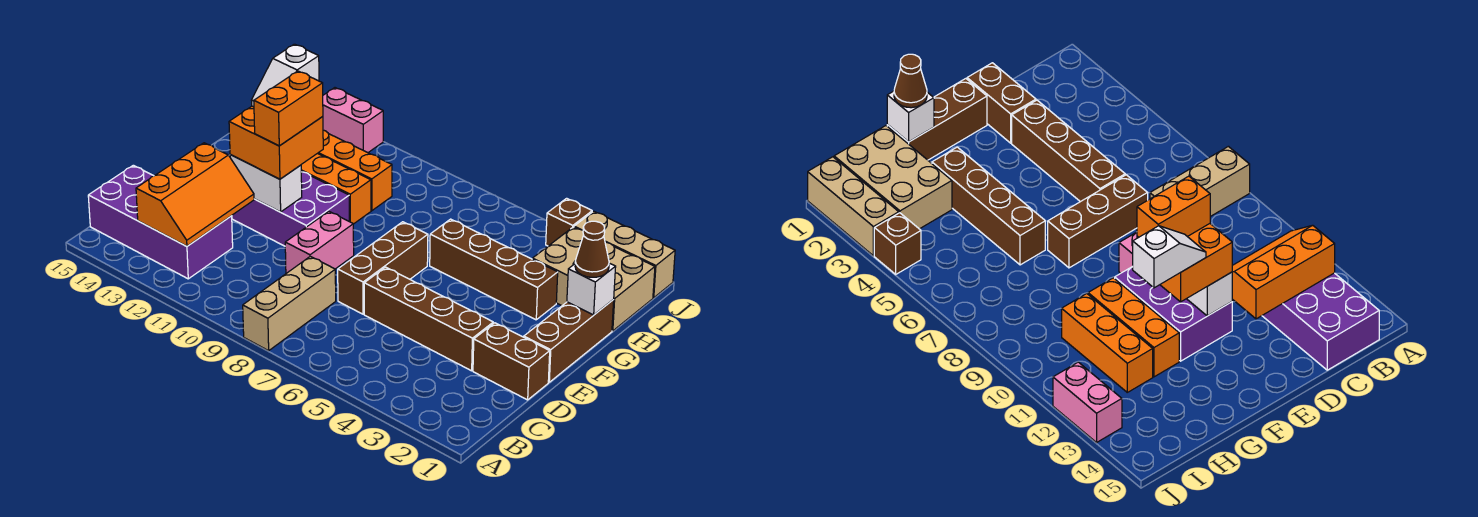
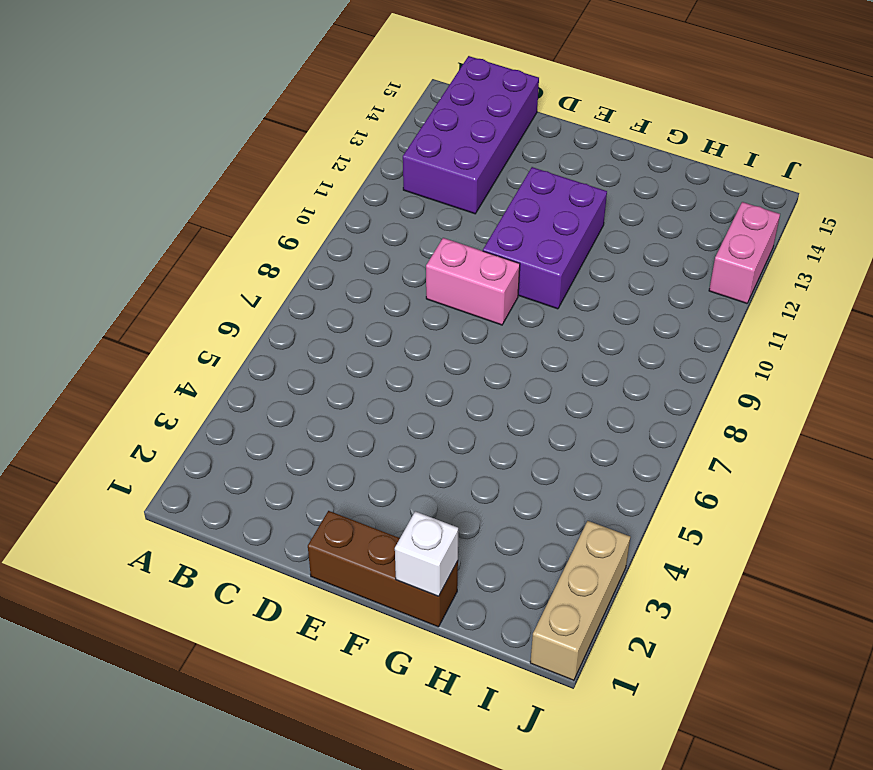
none -> tan brick A8:C8 level 1
none -> brown brick D1:D2 level 1
none -> brown brick D3:D6 level 1

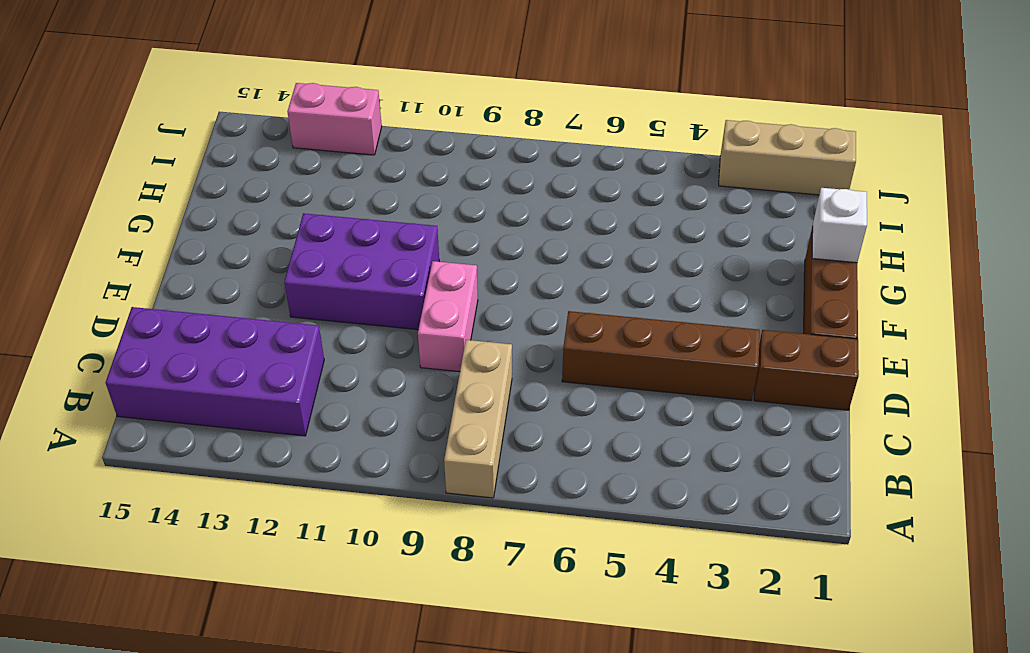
none -> brown brick D7:F7 level 1
none -> brown brick G3:G6 level 1
none -> orange brick G10:G12 level 1

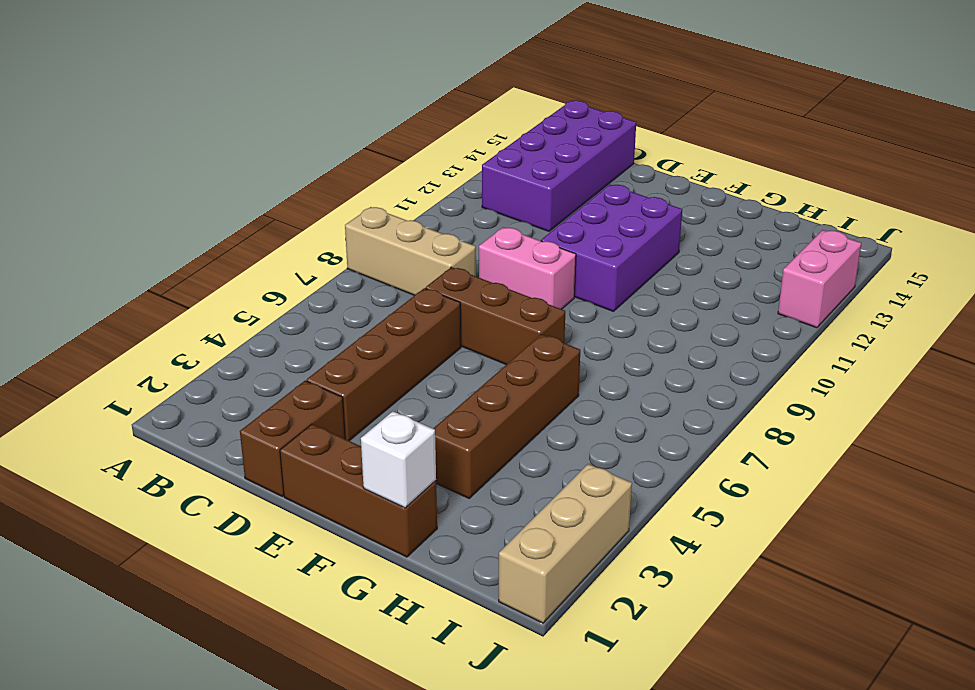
none -> orange brick G10:G12 level 1
none -> tan brick H1:I3 level 1
none -> orange brick H10:H12 level 1

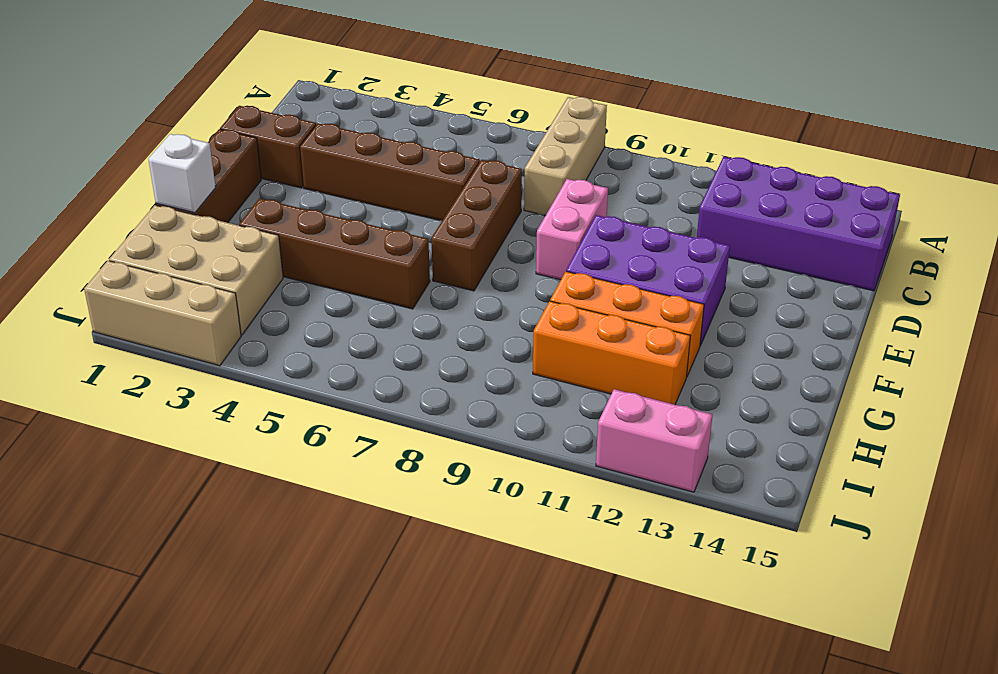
none -> brown brick J4 level 1
none -> orange slope B12:D13 level 2 top 13
none -> white brick E11:E12 level 2

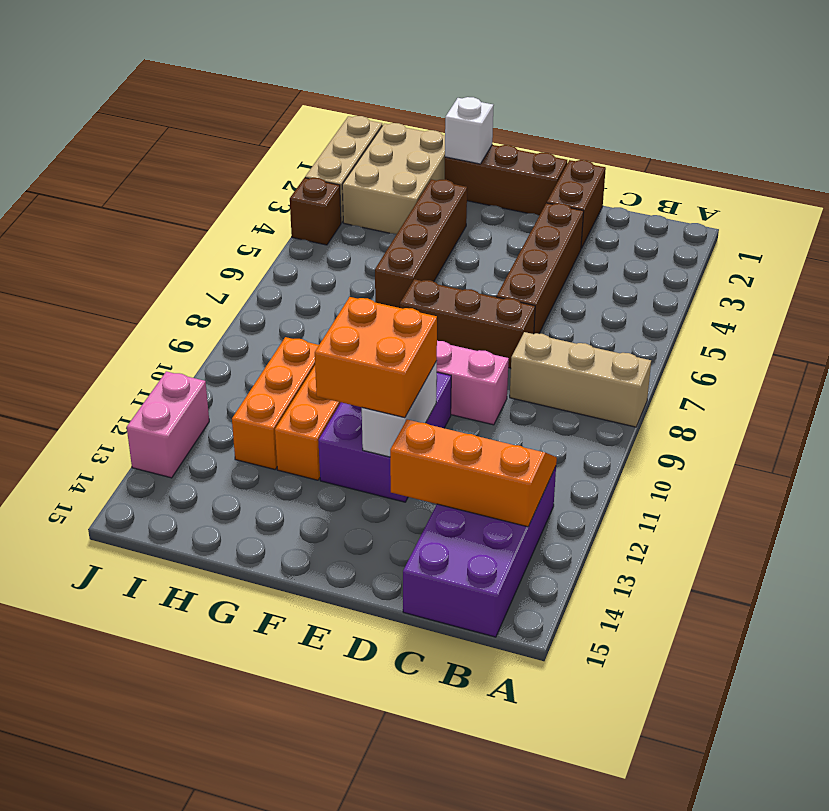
none -> brown cone G1 level 3
none -> orange brick E11:F11 level 4
none -> white slope F12:G12 level 4 top G

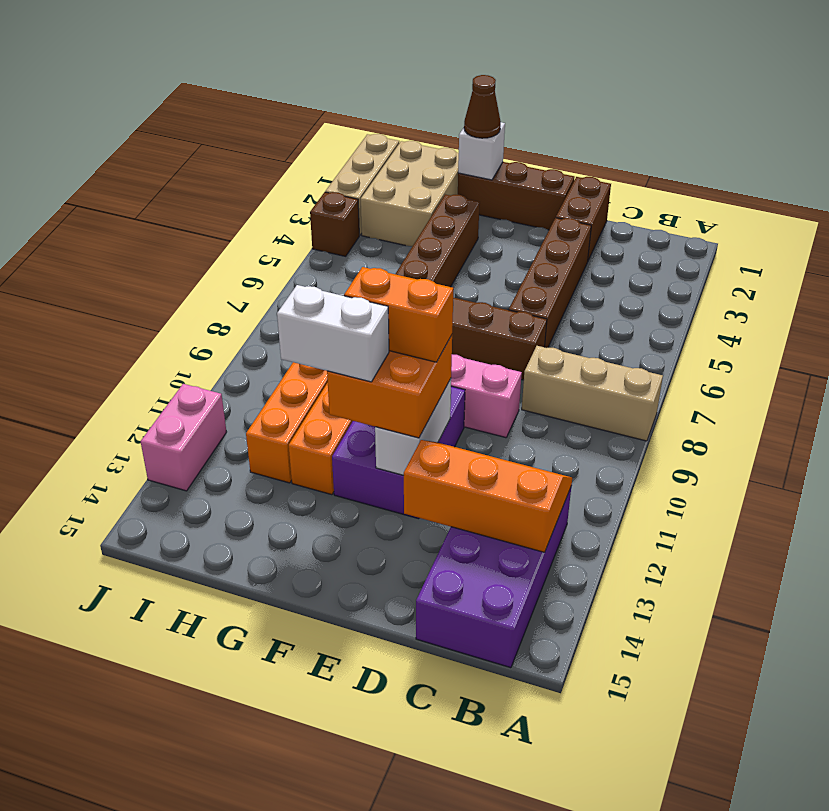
white brick F12:G12 level 4 -> white slope F12:G12 level 4 top G

